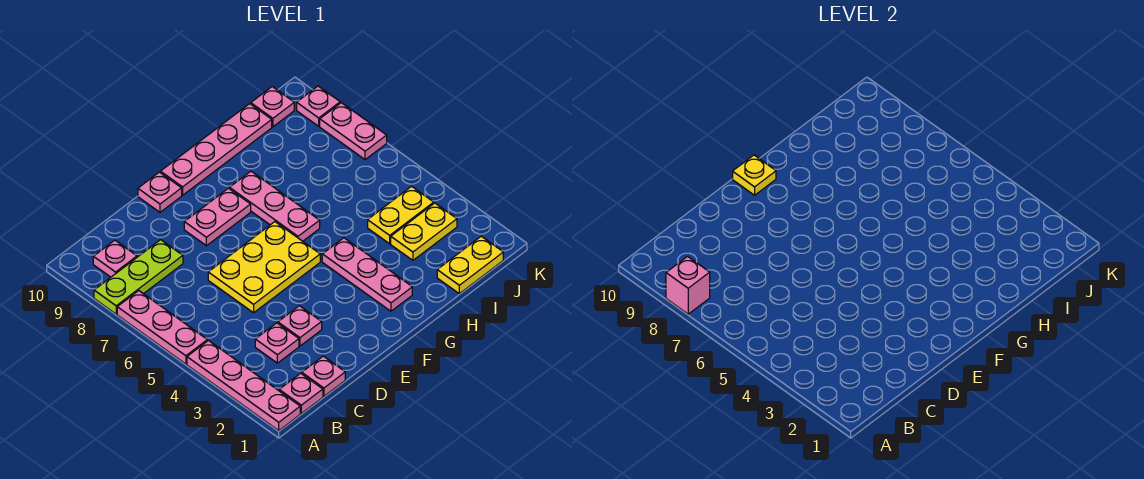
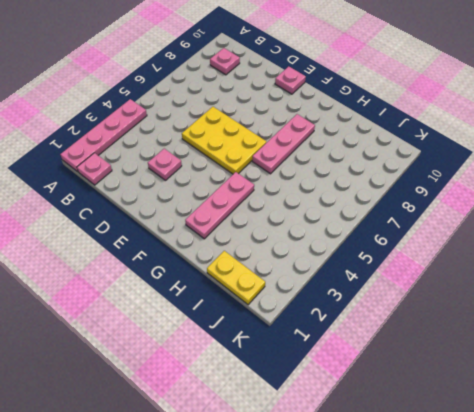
none -> pink plate A5:A7 level 1
none -> lime plate A8:C8 level 1
none -> pink plate C1 level 1

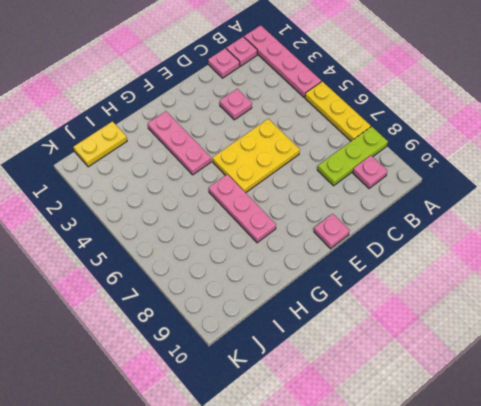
yellow plate A5:A7 level 1 -> pink plate A5:A7 level 1
none -> pink plate C3 level 1
none -> pink plate E8:F8 level 1
none -> pink plate F10:I10 level 1

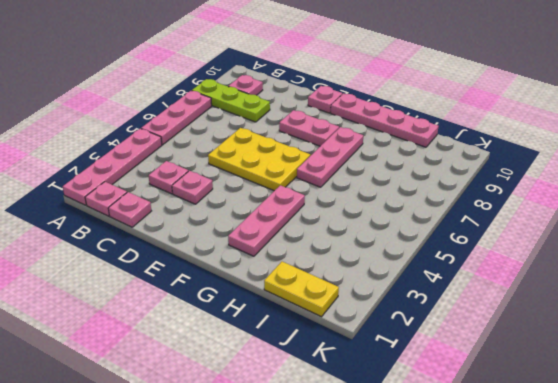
none -> yellow plate I3:J3 level 1
none -> yellow plate I4:J4 level 1
none -> pink plate J10 level 1

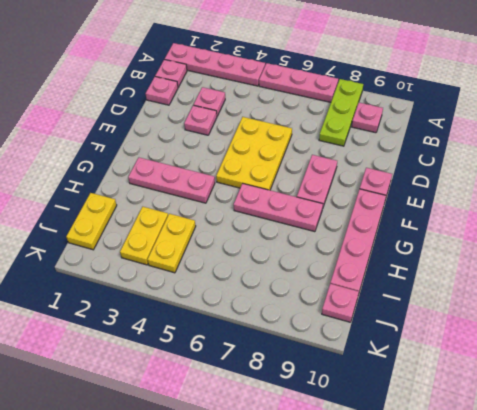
none -> pink plate K7:K8 level 1
none -> pink plate K9 level 1
none -> pink brick A8 level 2

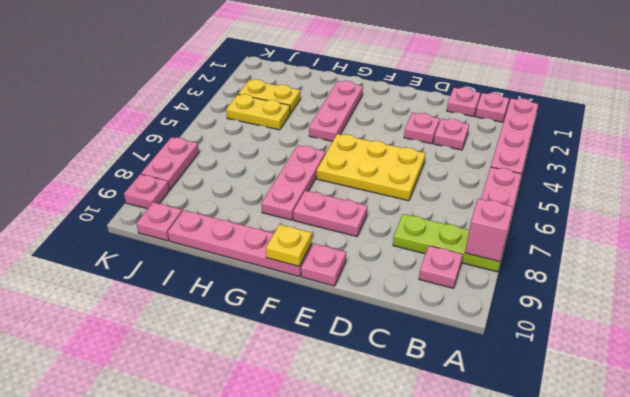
none -> yellow plate I1:J1 level 1

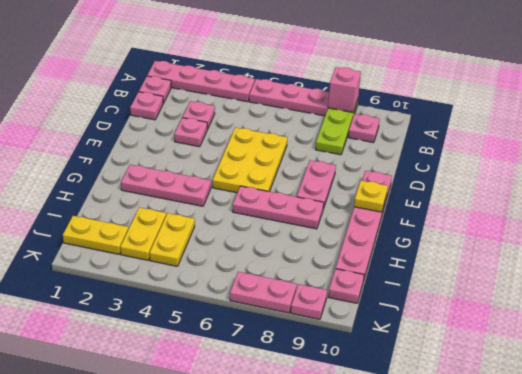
yellow plate J1:J2 level 1 -> yellow plate I1:J1 level 1

